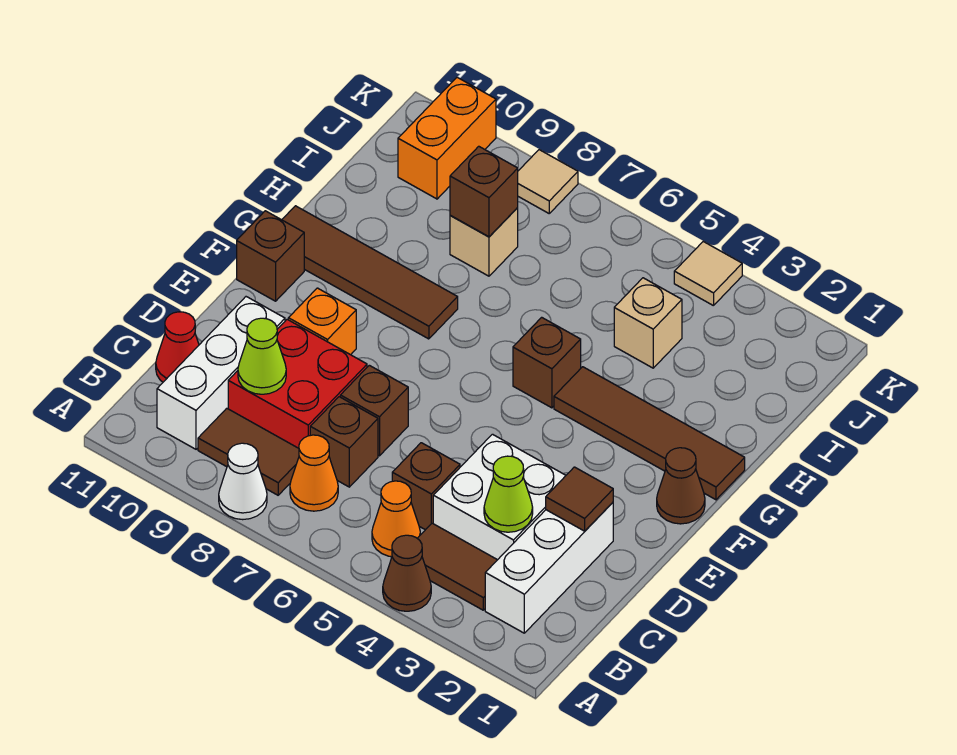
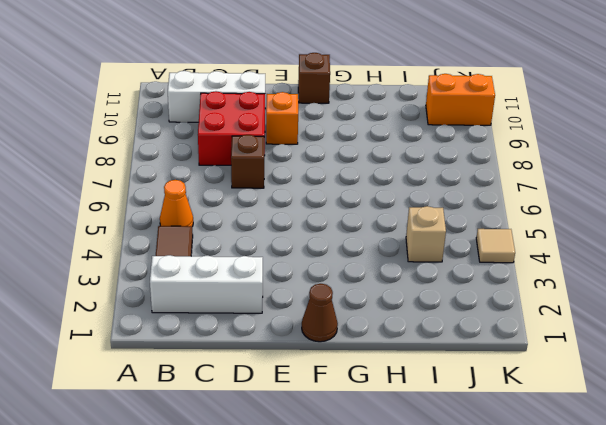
none -> brown cone A4 level 1
none -> white cone A8 level 1
none -> orange cone B7 level 1

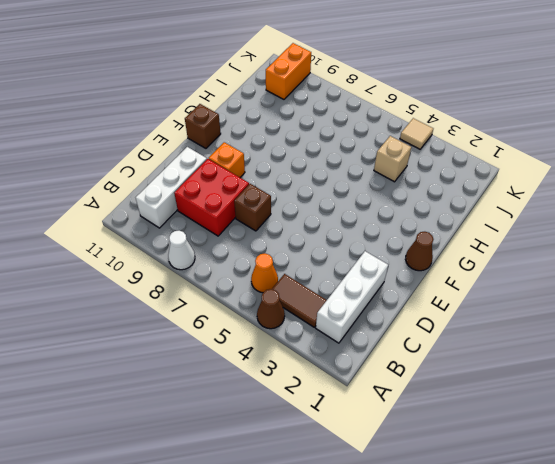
none -> orange cone B7 level 1
none -> brown tile B8:B9 level 1
none -> white brick C3:D4 level 1

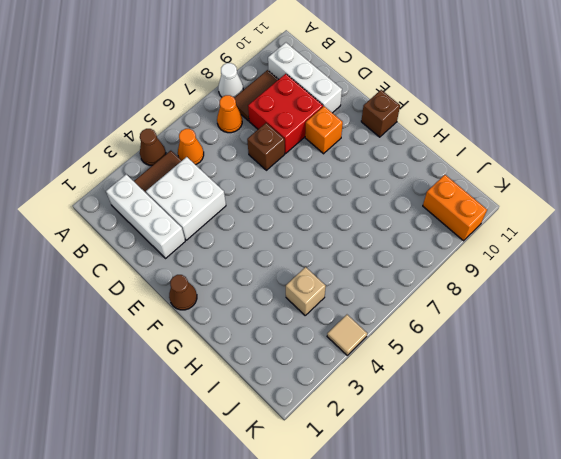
none -> brown brick C5 level 1
none -> brown brick C7 level 1
none -> red cone C11 level 1

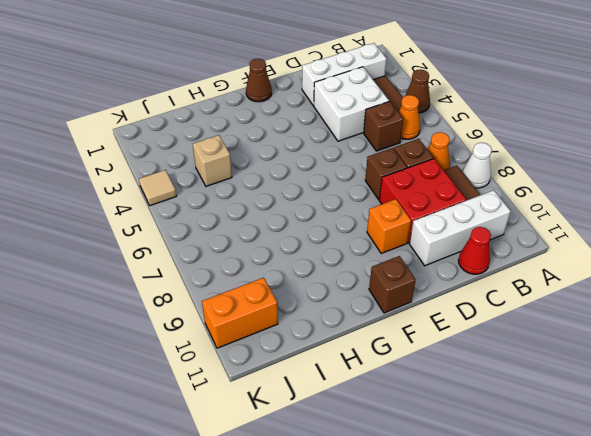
none -> brown tile G1:G4 level 1
none -> brown brick G5 level 1
none -> brown tile G8:G11 level 1

